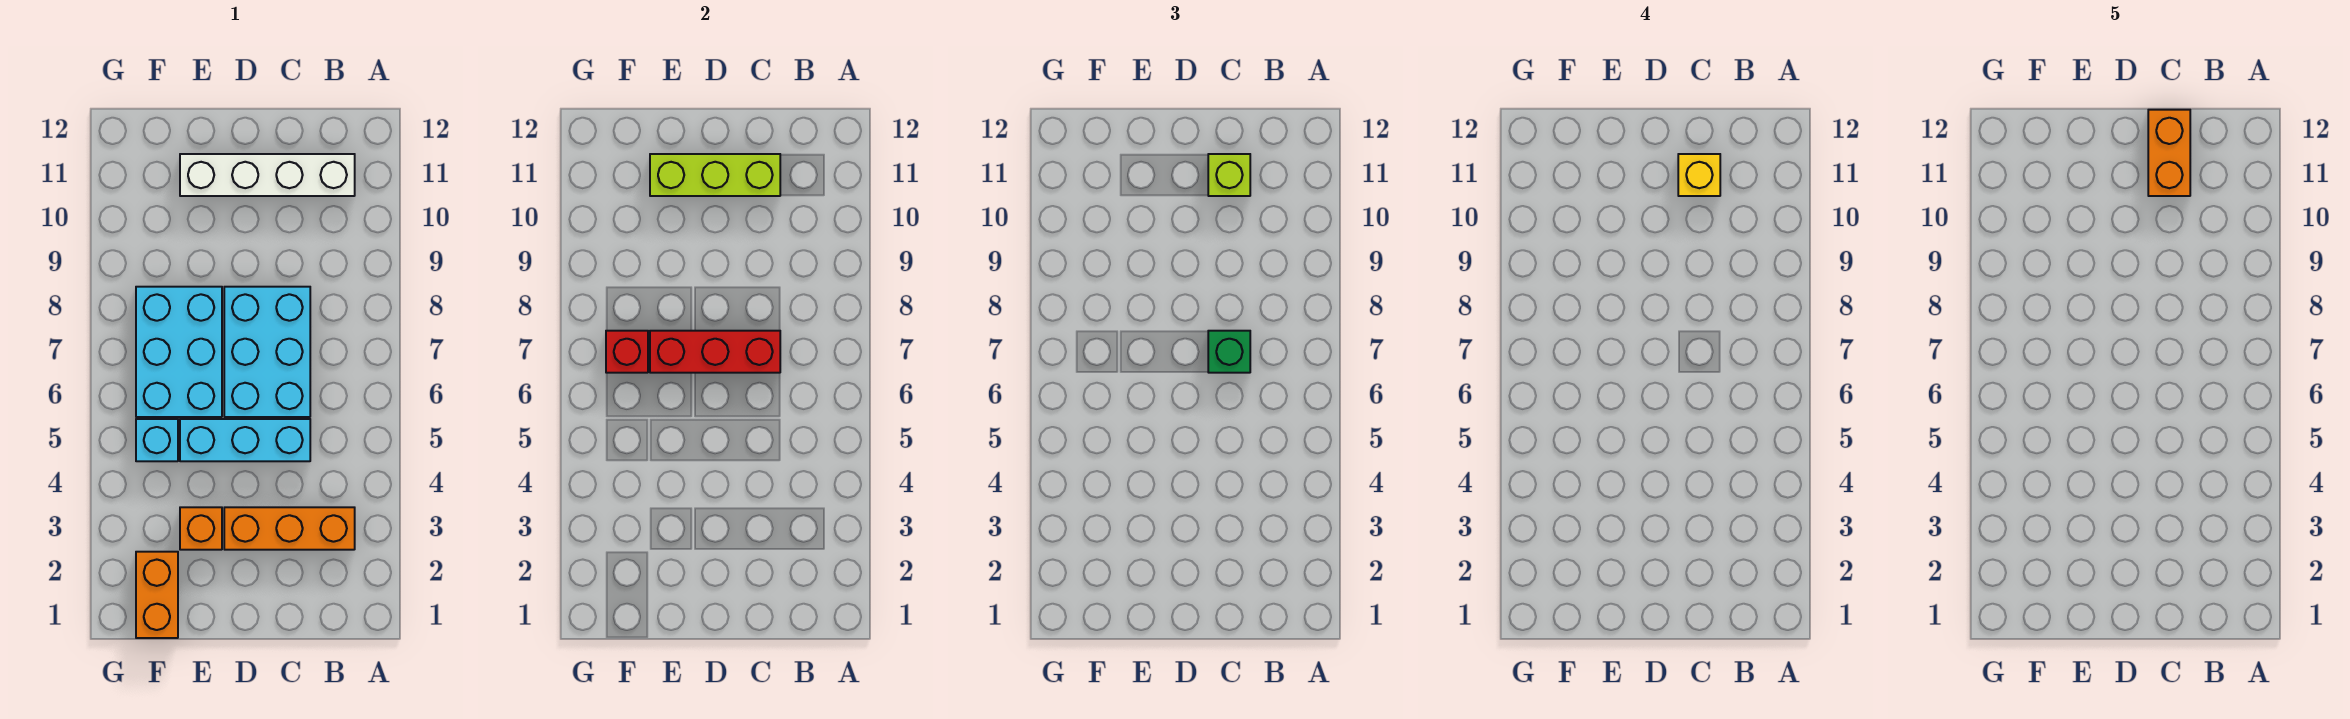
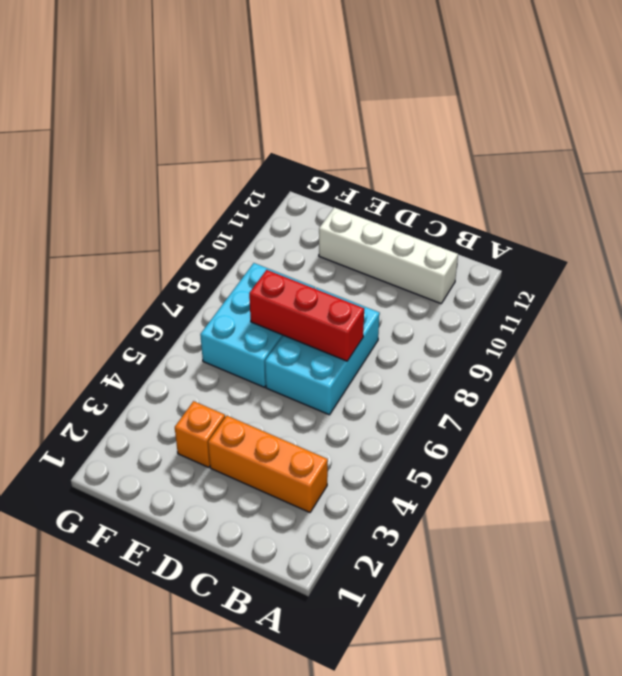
none -> cyan brick C5:E5 level 1
none -> orange brick F1:F2 level 1
none -> cyan brick F5 level 1

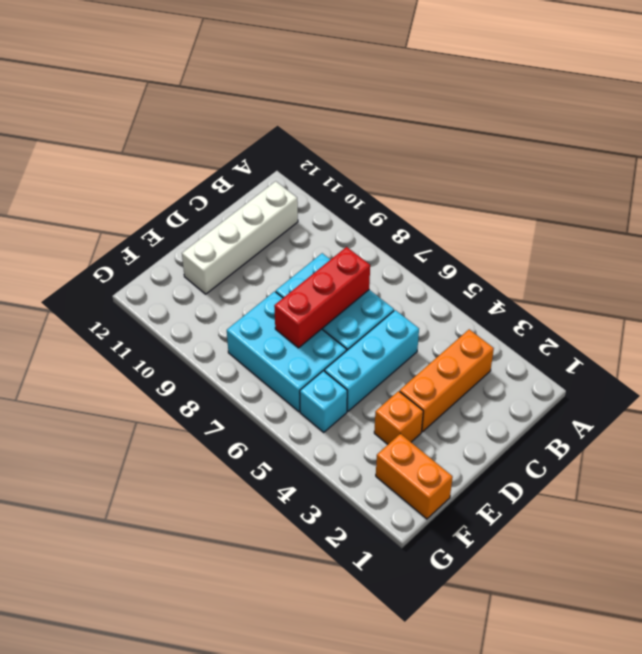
none -> lime brick C11:E11 level 2
none -> red brick F7 level 2
none -> green brick C7 level 3

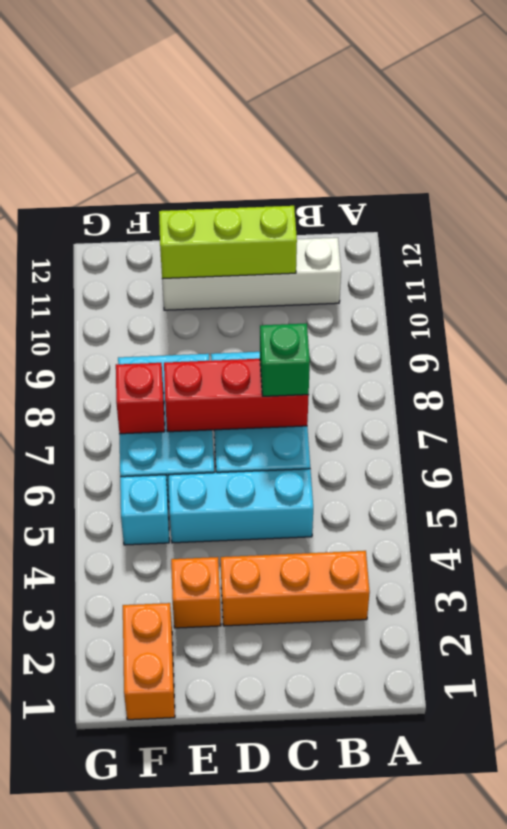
none -> lime brick C11 level 3
none -> yellow brick C11 level 4
none -> orange brick C11:C12 level 5

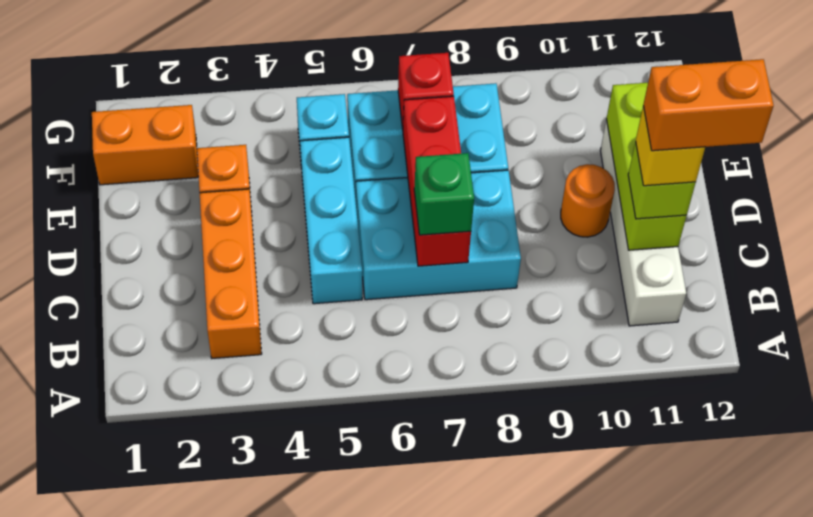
orange round brick D10 level 1 -> none

